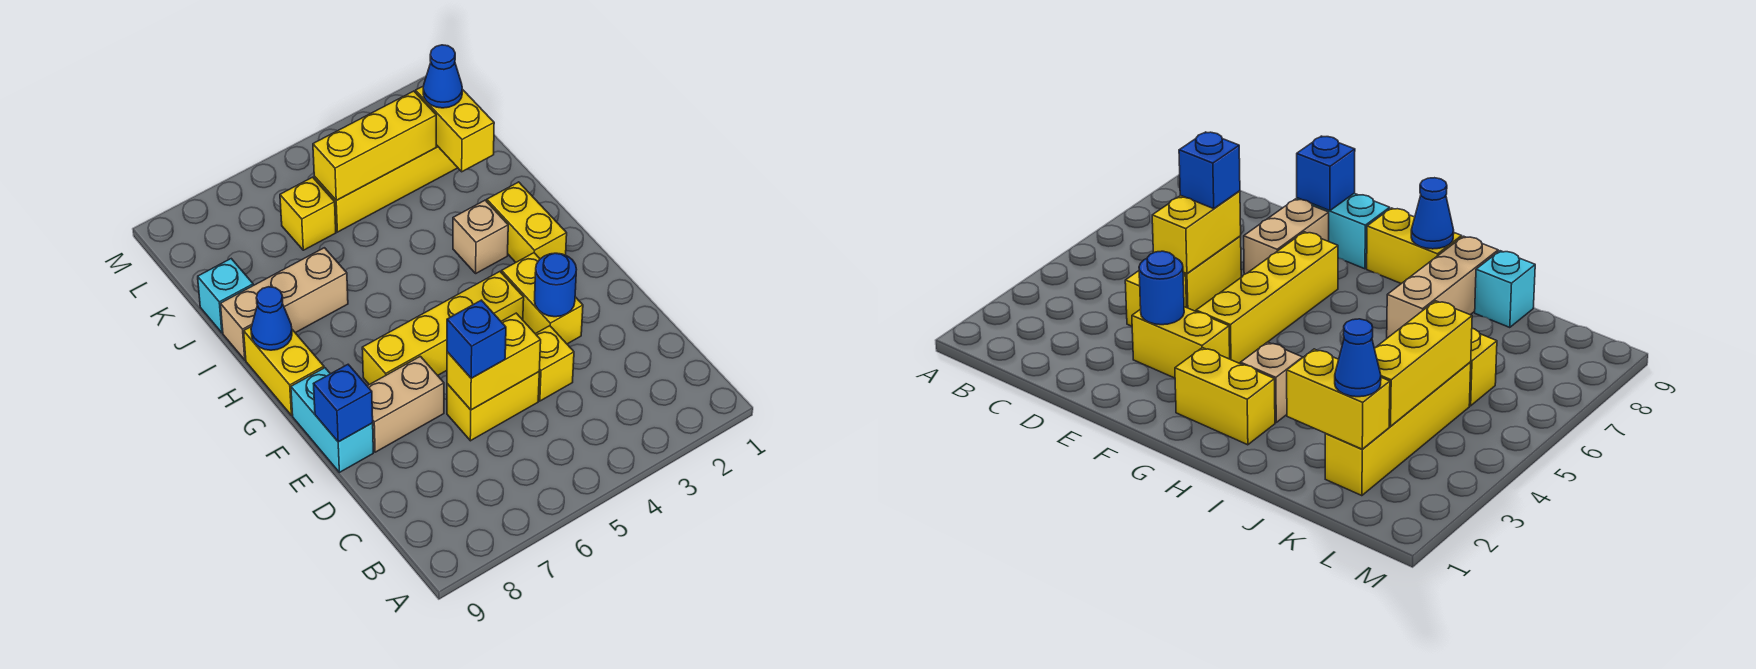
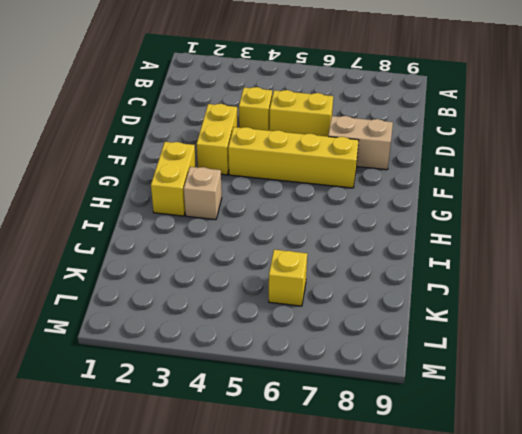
none -> cyan brick E9:F9 level 1
none -> yellow brick G9:H9 level 1
none -> tan brick I7:I9 level 1

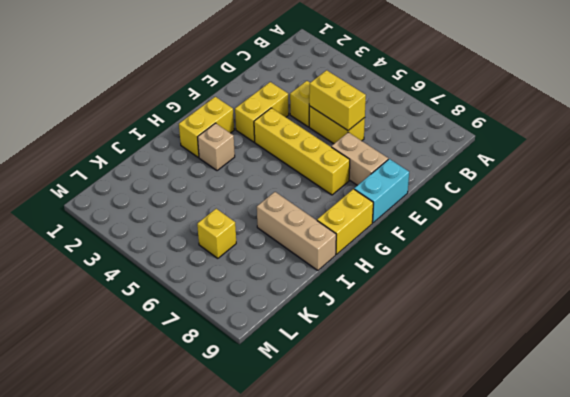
none -> cyan brick J9 level 1
none -> yellow brick K2:K5 level 1
none -> blue round brick E3 level 2

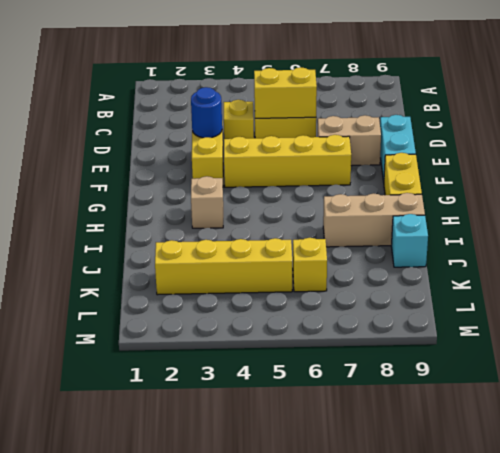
none -> yellow brick G2:H2 level 1
none -> blue brick E9 level 2
none -> blue cone H9 level 2

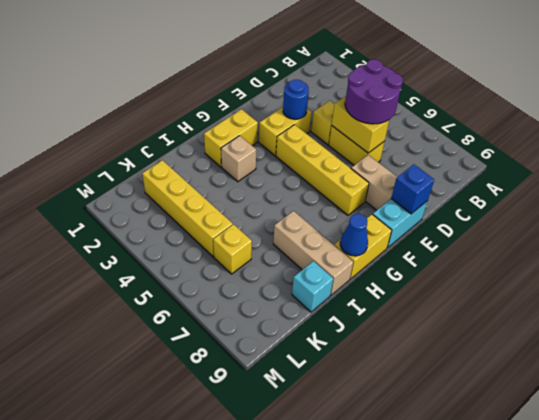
purple round brick C5:D6 level 3 -> blue brick D6 level 3
none -> yellow brick J2:K2 level 2
none -> yellow brick K3:K5 level 2
none -> blue cone K2 level 3

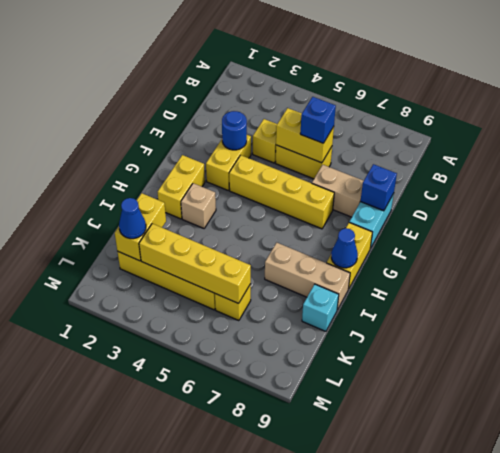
yellow brick K3:K6 level 2 -> yellow brick K3:K5 level 2

